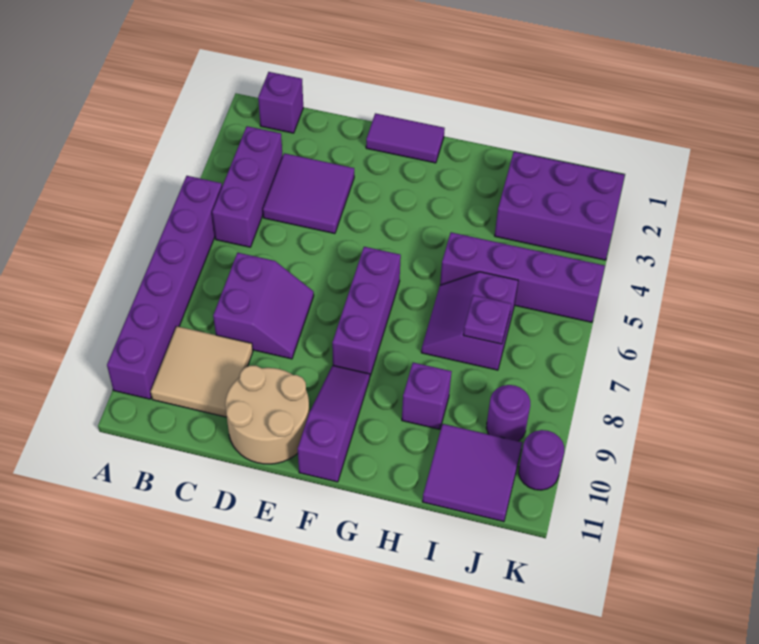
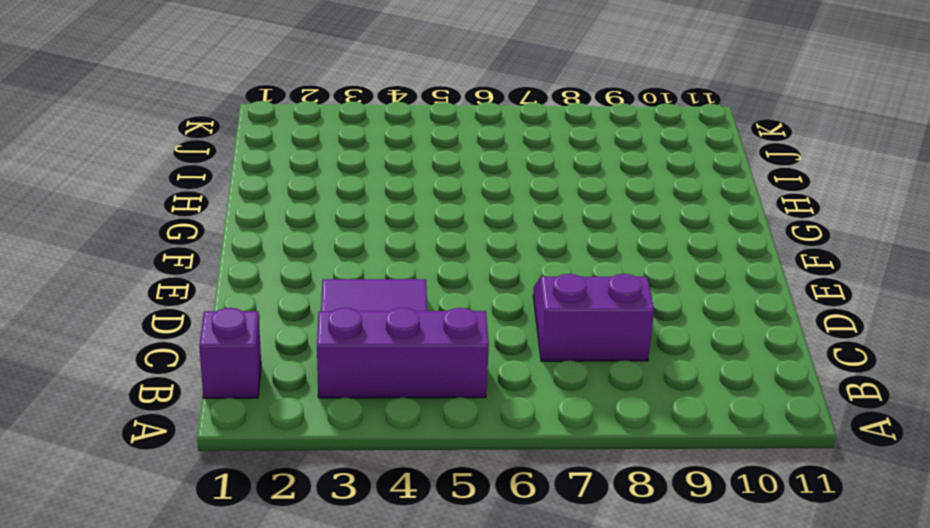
none -> purple brick A5:A10 level 1
none -> tan tile B9:C10 level 1
none -> tan round brick D10:E11 level 1

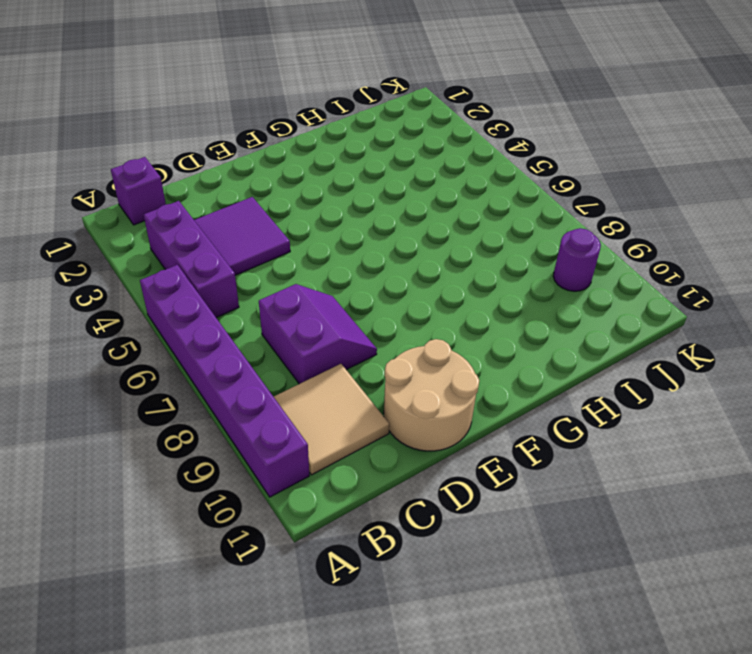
none -> purple tile E1:F1 level 1
none -> purple brick F6:F8 level 1
none -> purple slope F9:F11 level 1 top 11

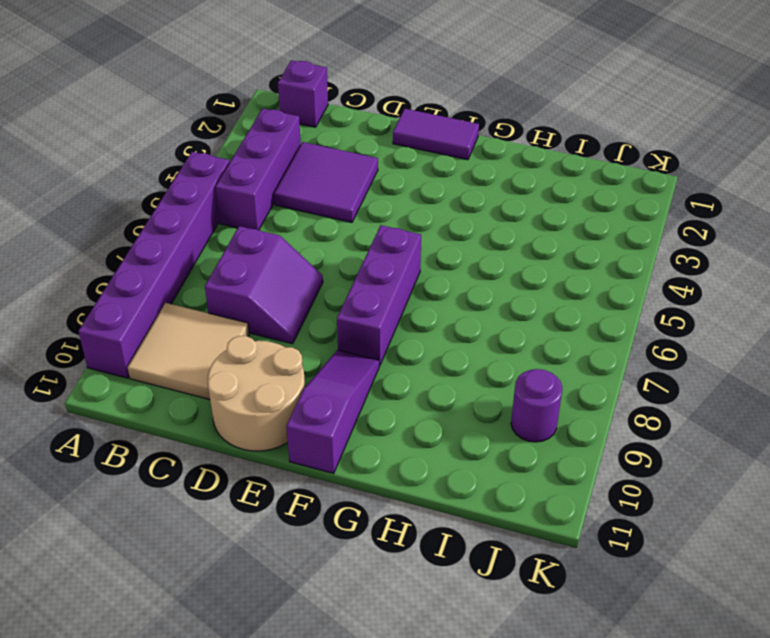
none -> purple brick H5:K5 level 1
none -> purple slope H6:I7 level 1 top I
none -> purple brick H9 level 1

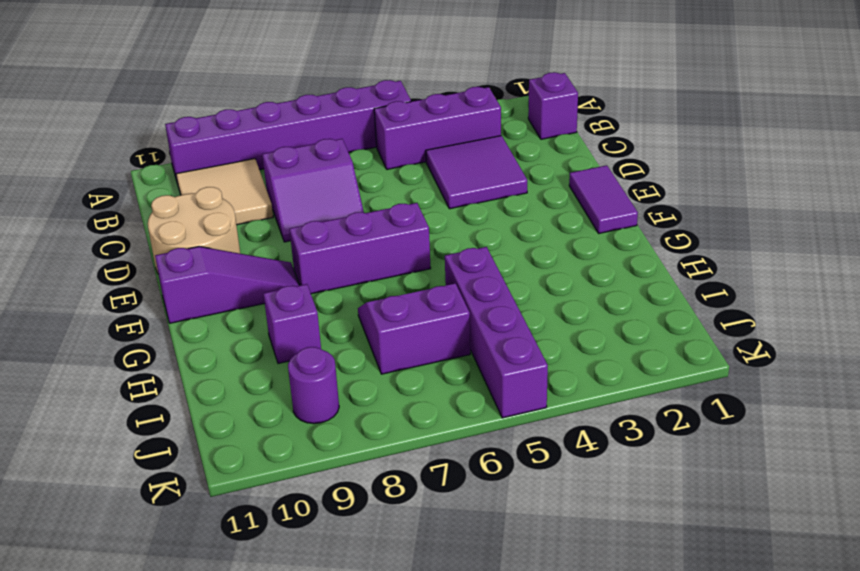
none -> purple brick I2:K3 level 1
none -> purple tile I10:J11 level 1
none -> purple round brick K10 level 1

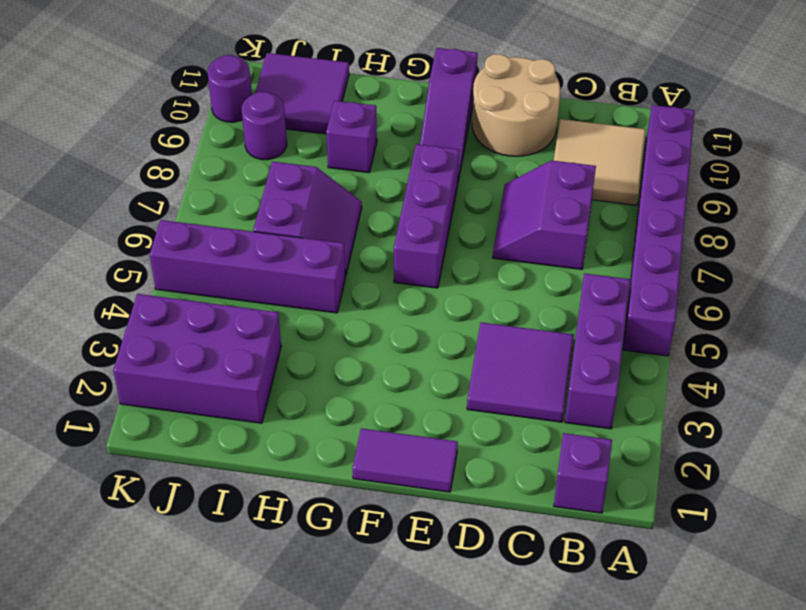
none -> purple plate I7 level 2

